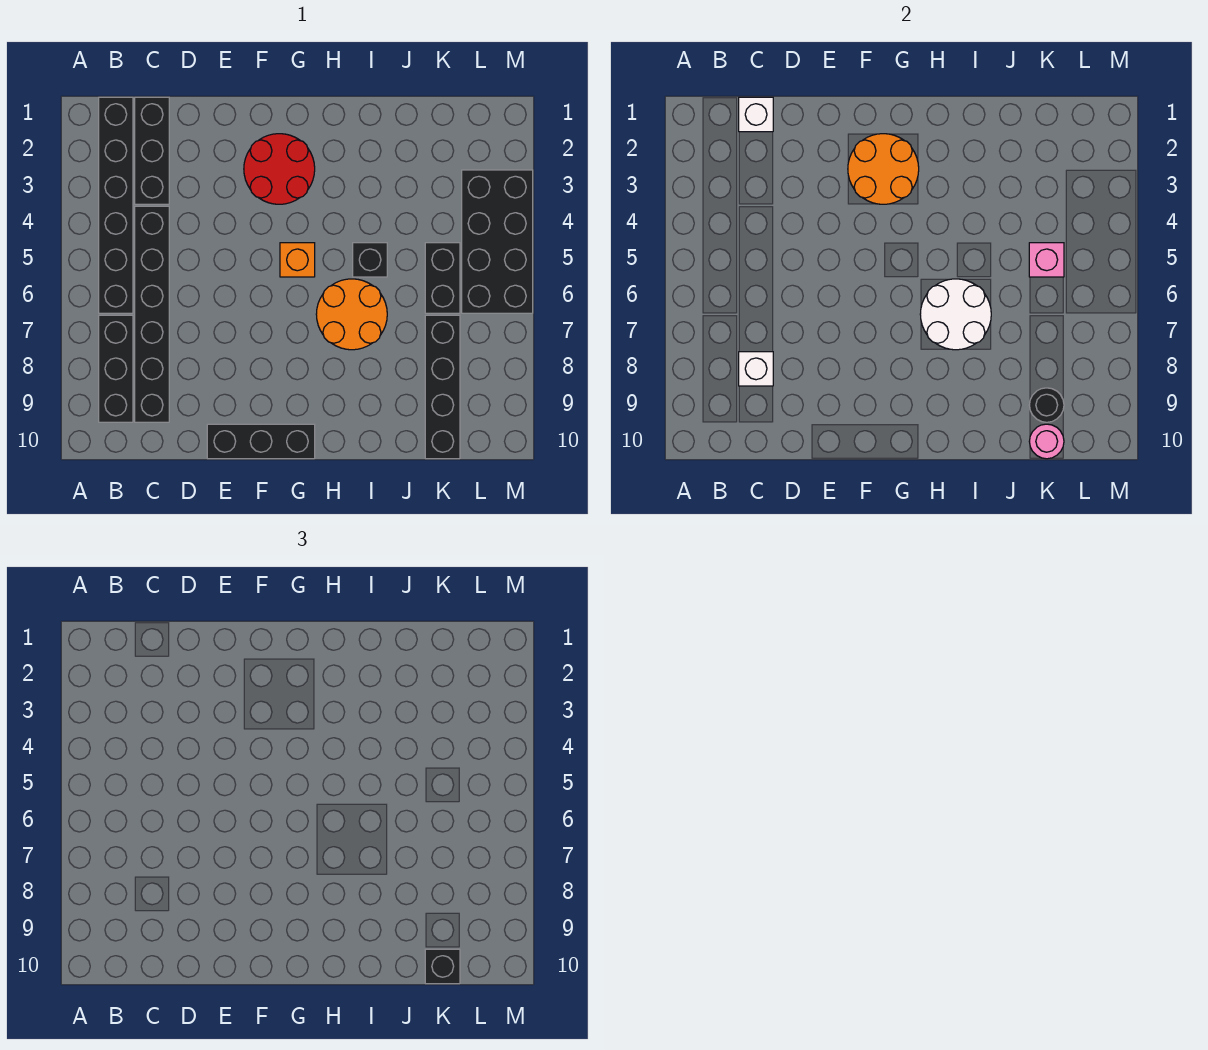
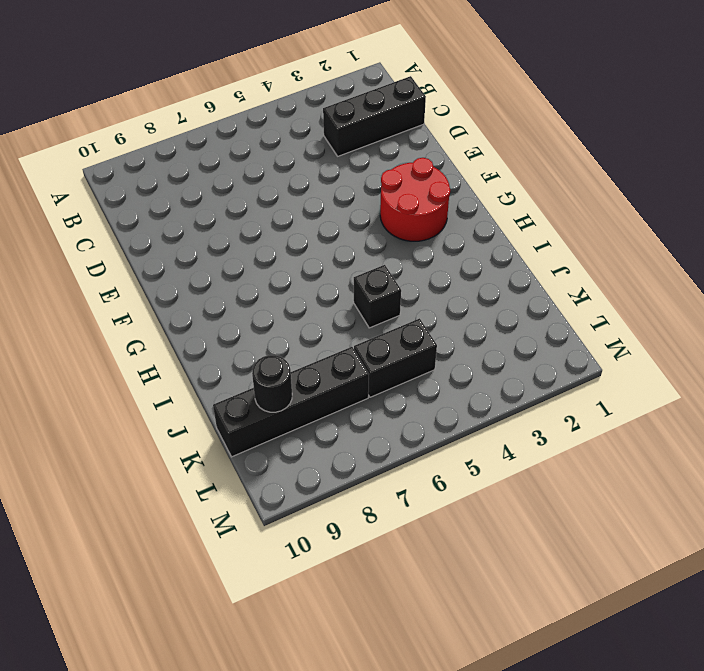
none -> black brick B1:B6 level 1
none -> black brick B7:B9 level 1
none -> black brick C4:C9 level 1

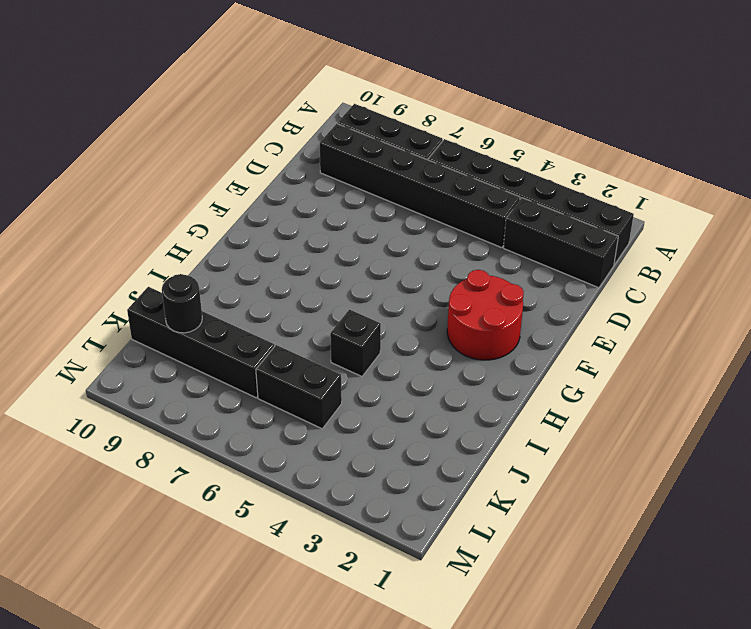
none -> black brick E10:G10 level 1
none -> orange brick G5 level 1
none -> orange round brick H6:I7 level 1

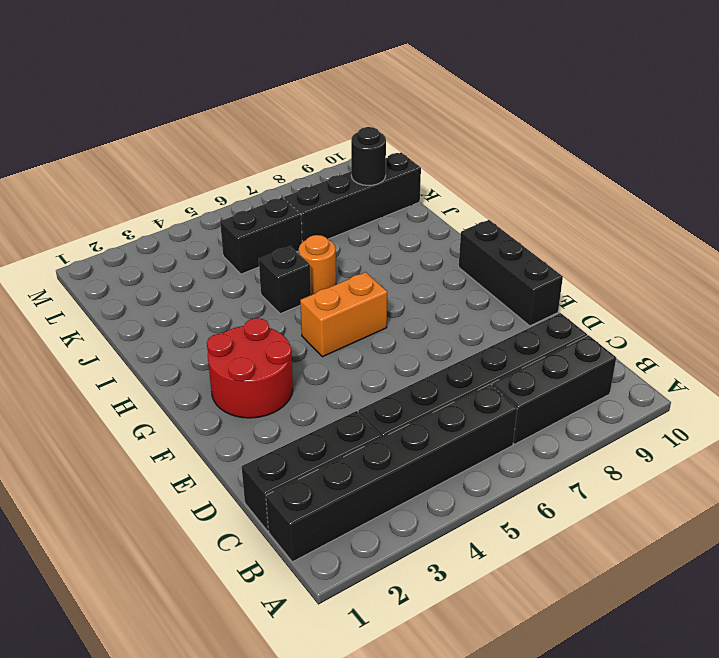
orange brick G5:G6 level 1 -> orange brick G5 level 1
orange round brick I6 level 1 -> orange round brick H6:I7 level 1
none -> black brick L3:M6 level 1
none -> white brick C1 level 2
none -> white brick C8 level 2

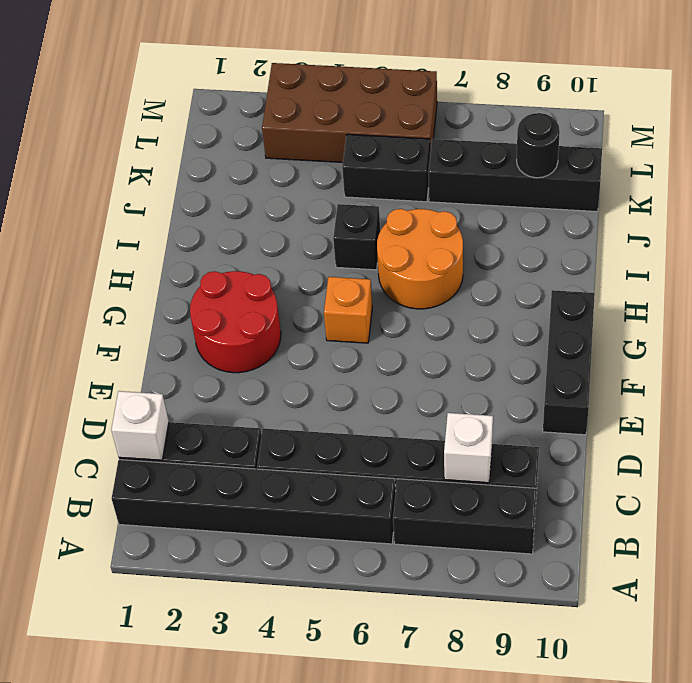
brown brick L3:M6 level 1 -> black brick L3:M6 level 1
none -> orange round brick F2:G3 level 2
none -> white round brick H6:I7 level 2
none -> pink brick K5 level 2

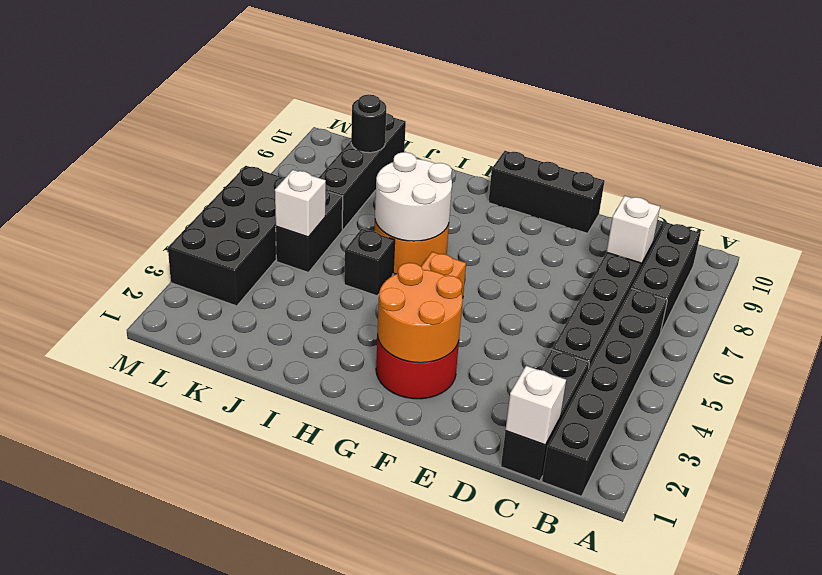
white brick K5 level 2 -> pink brick K5 level 2
none -> pink round brick K10 level 2
none -> black brick K10 level 3

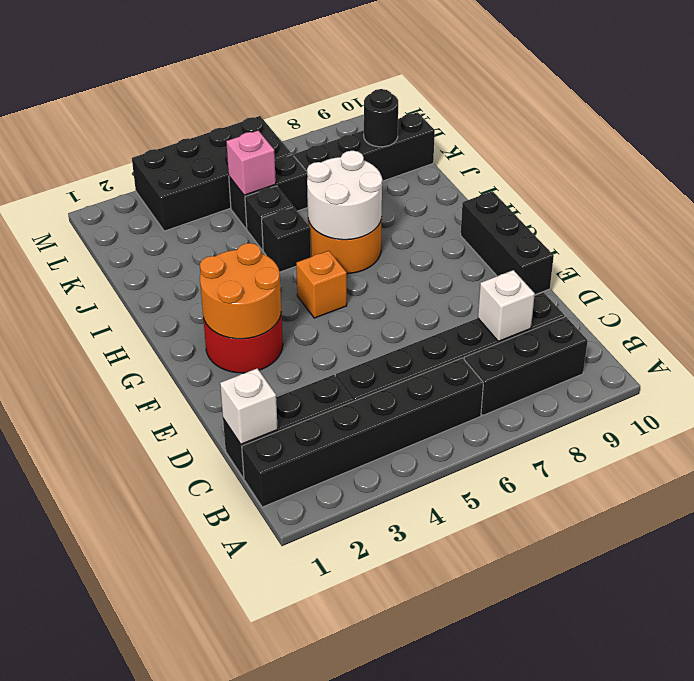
black brick J5 level 1 -> black brick K10 level 3
none -> pink round brick K10 level 2

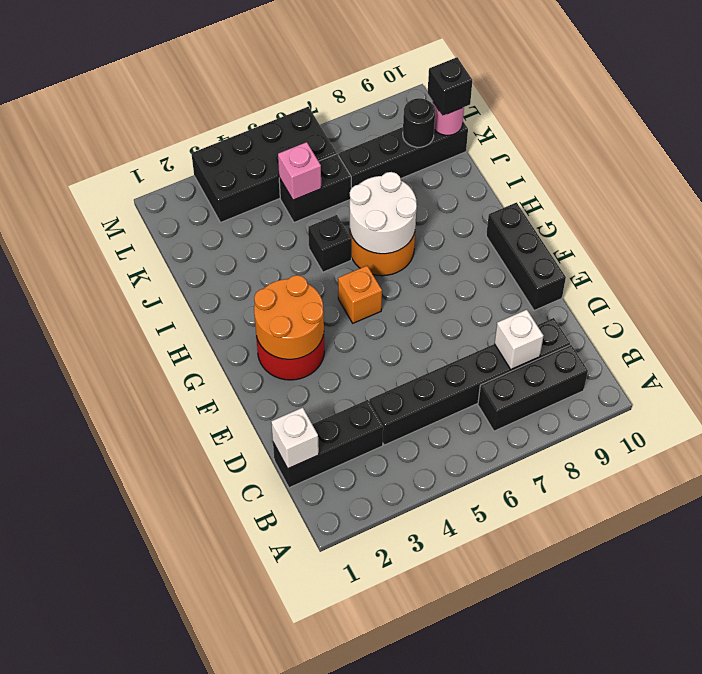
none -> black brick B1:B6 level 1

